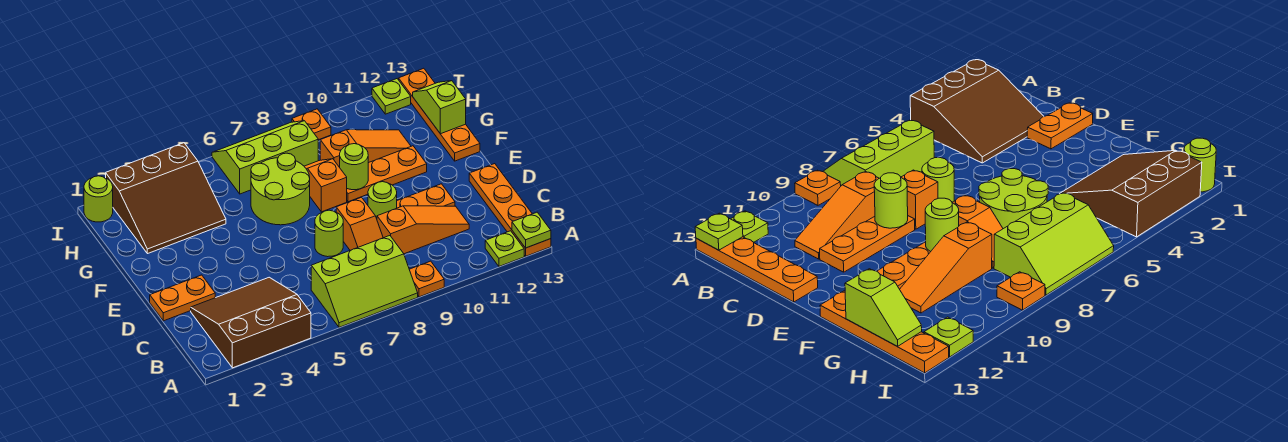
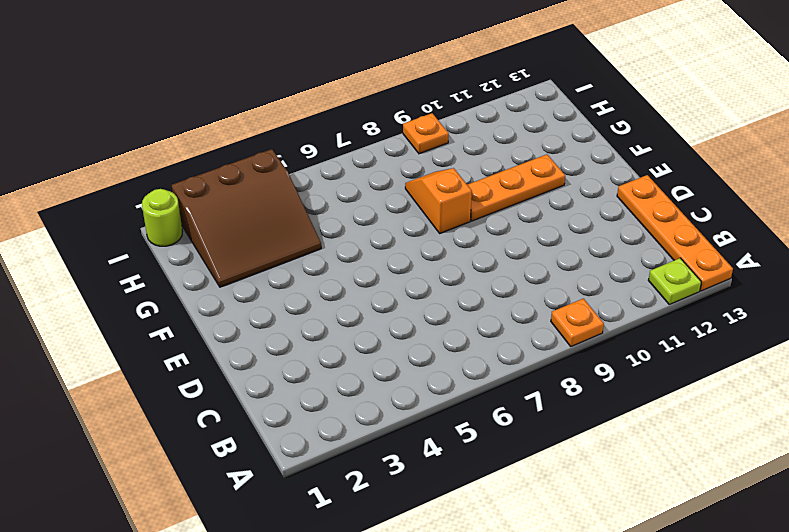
none -> brown slope A2:C4 level 1 top A
none -> lime slope A6:B8 level 1 top B
none -> orange slope C8:D8 level 1 top D

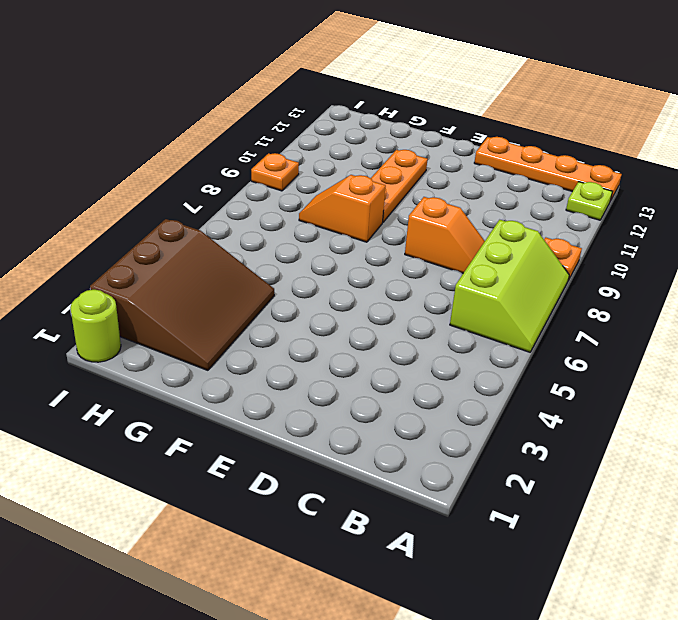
none -> brown slope A2:C4 level 1 top A
none -> orange slope C9:C11 level 1 top 9
none -> orange plate D1:D2 level 1

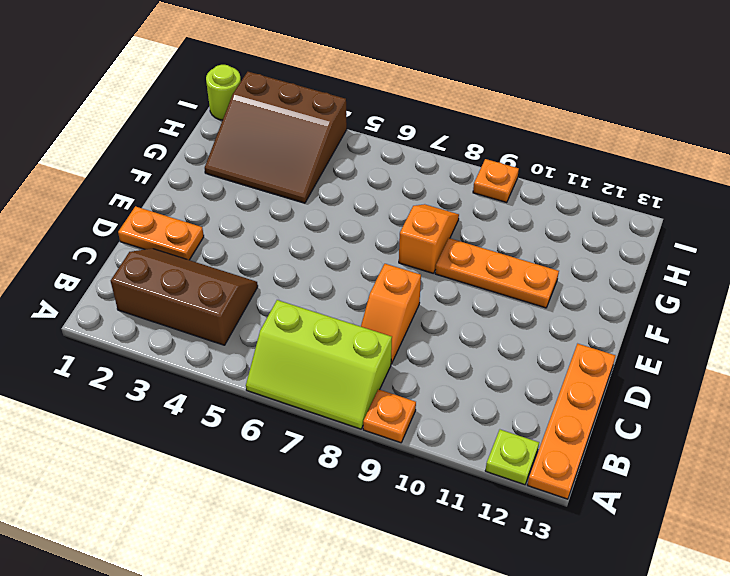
brown slope B2:C4 level 1 top B -> brown slope A2:C4 level 1 top A
none -> orange slope C9:C11 level 1 top 9
none -> lime round brick D7 level 1
none -> orange plate D9:D11 level 1

